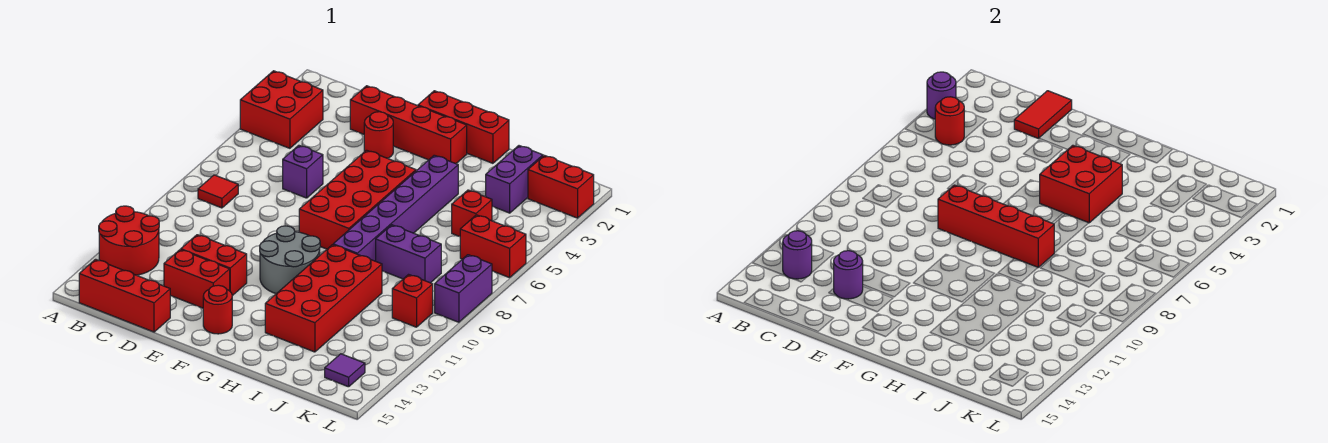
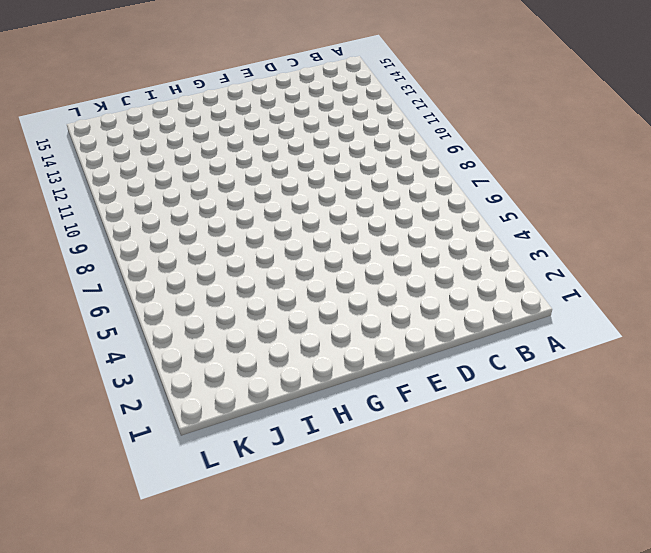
none -> red brick A3:B4 level 1
none -> red round brick A12:B13 level 1
none -> red tile B8 level 1
none -> red brick B15:D15 level 1

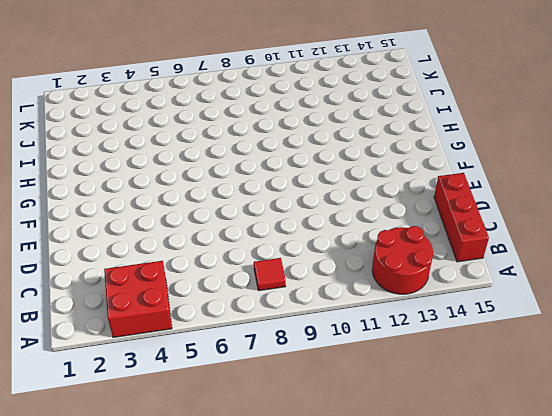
none -> red brick D2:G2 level 1
none -> purple brick D6 level 1
none -> red brick D12:E12 level 1
none -> red brick D13:E13 level 1

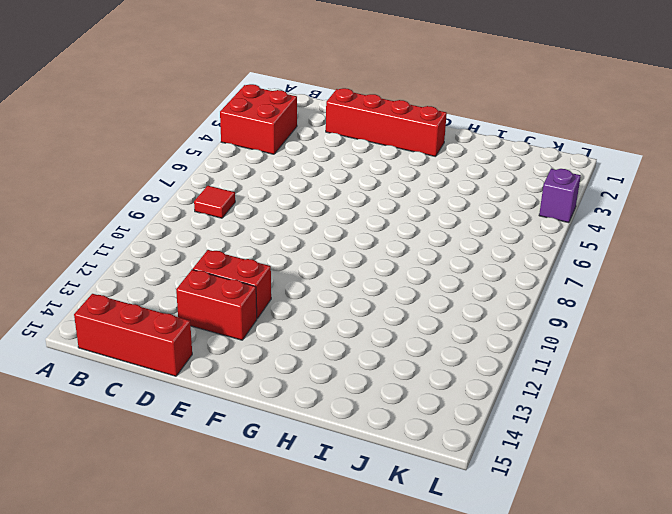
purple brick L4 level 1 -> purple brick D6 level 1
none -> red round brick A12:B13 level 1
none -> red round brick E3 level 1
none -> red brick F1:H1 level 1
none -> red brick F5:G8 level 1

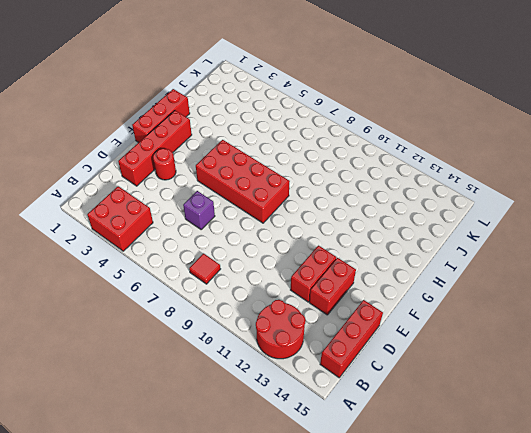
none -> grey round brick F10:G11 level 1
none -> red round brick F14 level 1
none -> purple brick H4:H9 level 1
none -> red brick H10:I13 level 1

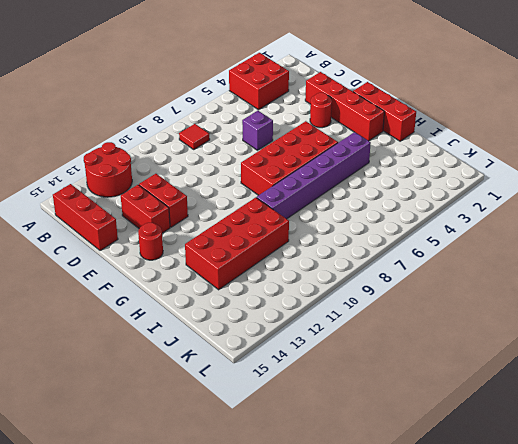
none -> grey round brick F10:G11 level 1
none -> purple brick I8:J8 level 1
none -> purple brick J2:J3 level 1
none -> red brick J5 level 1

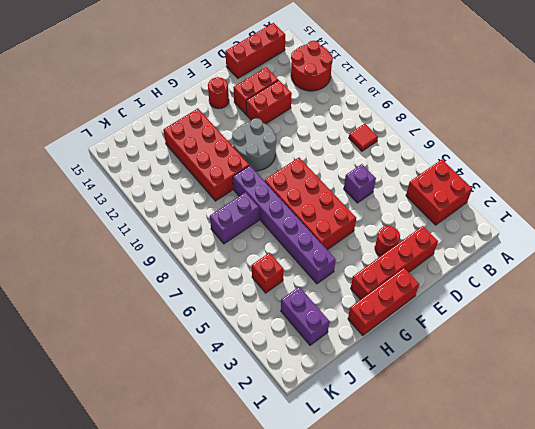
none -> red brick K2:L2 level 1
none -> red brick K6:L6 level 1
none -> red brick K10 level 1
none -> purple tile K14 level 1

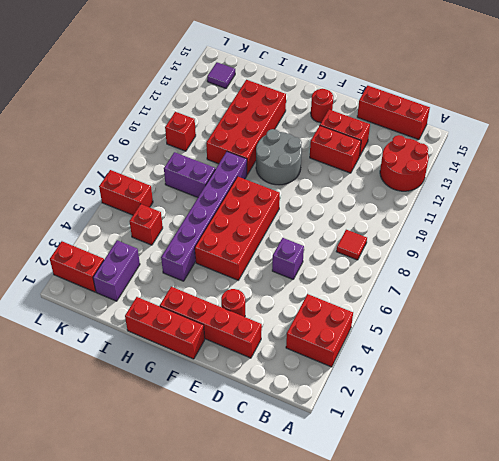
none -> purple brick L8:L9 level 1
none -> purple round brick A3 level 2
none -> red round brick B4 level 2
none -> purple round brick B13 level 2

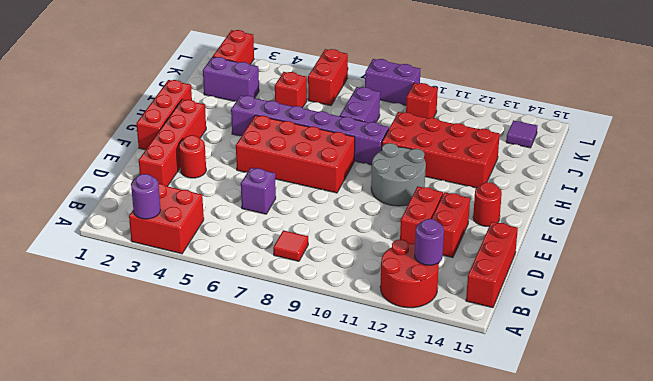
none -> red round brick B4 level 2
none -> red tile D1:D2 level 2
none -> purple round brick D13 level 2
none -> red brick E8:H8 level 2

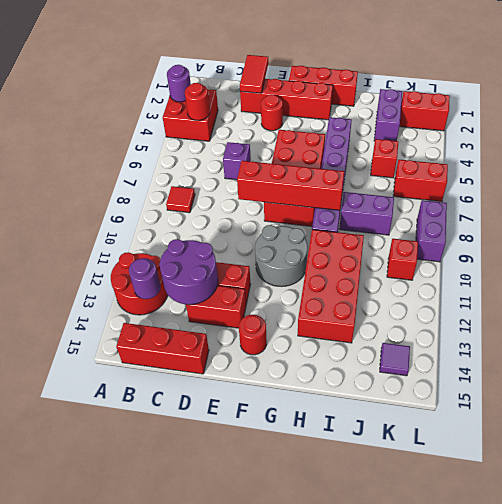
purple round brick C12:D13 level 2 -> purple round brick D13 level 2
none -> red brick G4:H5 level 2

